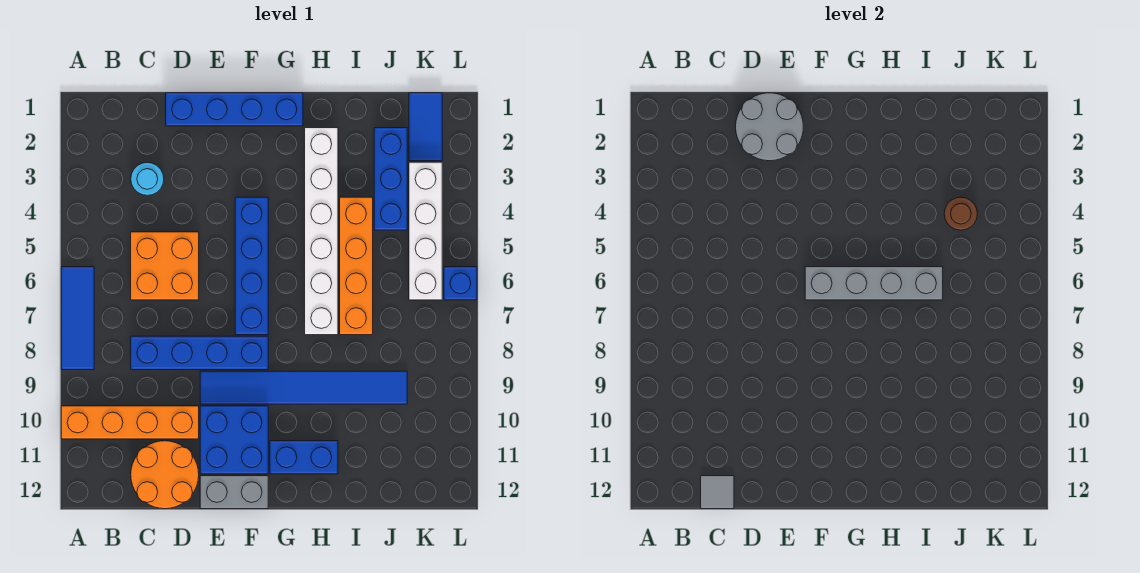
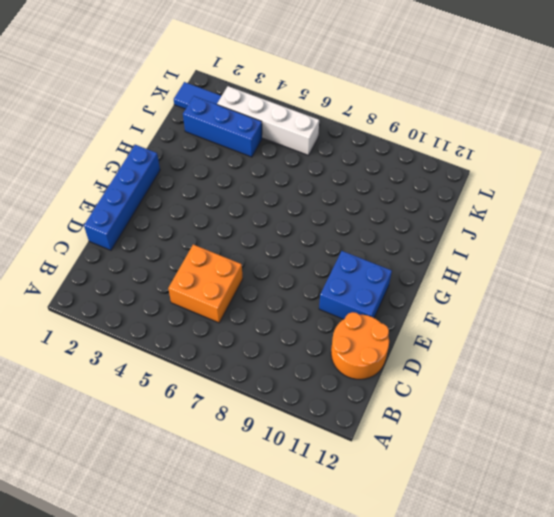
none -> blue tile A6:A8 level 1
none -> orange brick A10:D10 level 1
none -> cyan round brick C3 level 1

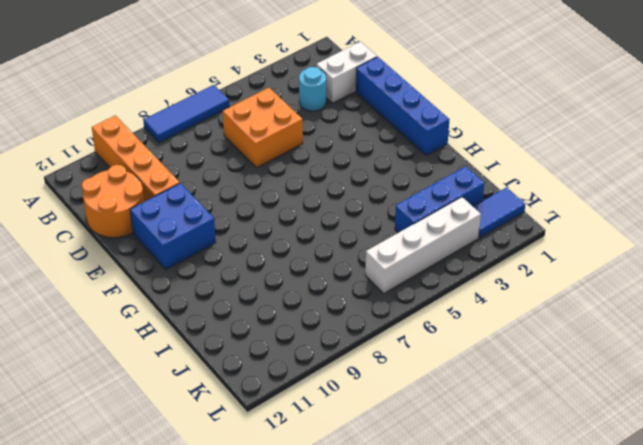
white brick C1:C2 level 1 -> none
none -> blue brick C8:F8 level 1
none -> blue tile E9:J9 level 1
none -> grey brick E12:F12 level 1

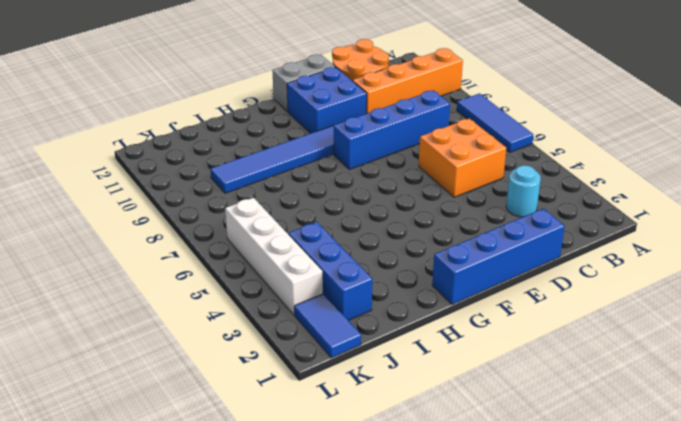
none -> blue brick F4:F7 level 1
none -> blue brick G11:H11 level 1
none -> white brick H2:H7 level 1

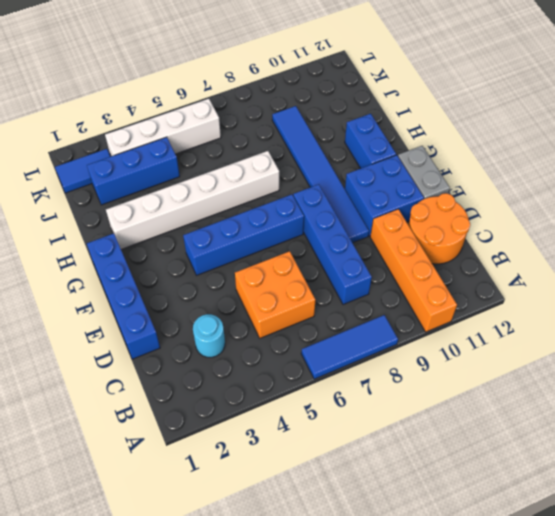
none -> orange brick I4:I7 level 1
none -> blue brick L6 level 1
none -> grey tile C12 level 2

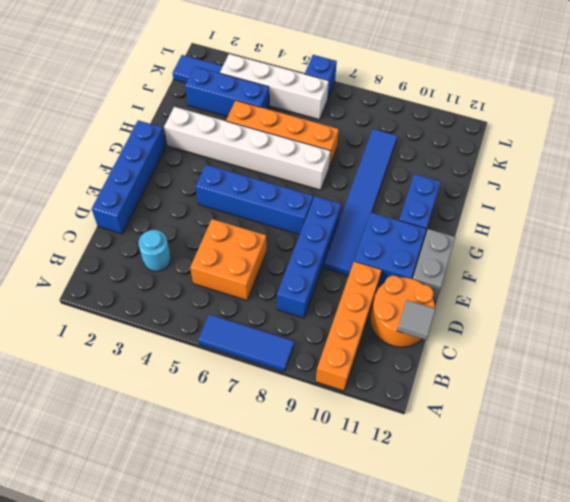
none -> grey round brick D1:E2 level 2
none -> grey brick F6:I6 level 2
none -> brown round brick J4 level 2

